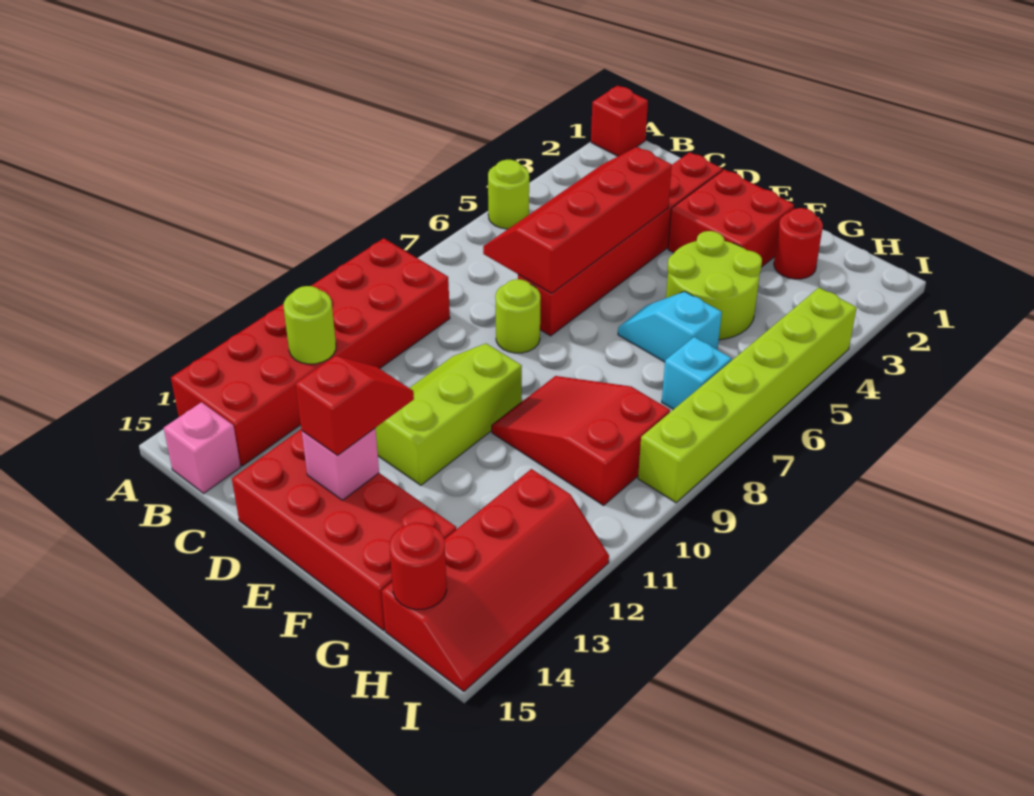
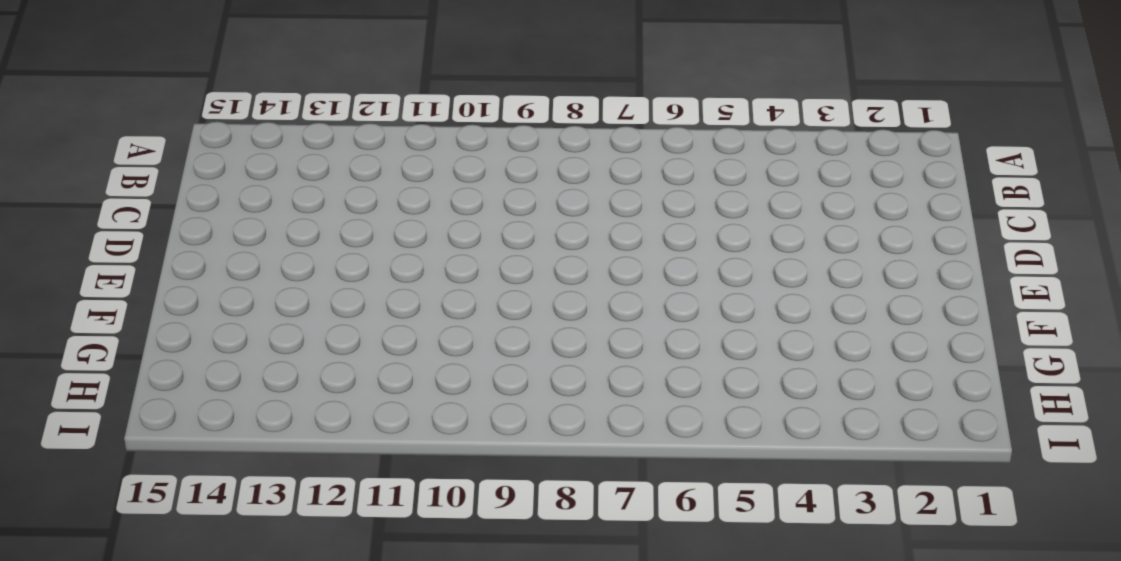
none -> red brick A1 level 1
none -> lime round brick A5 level 1
none -> red brick A9:B14 level 1

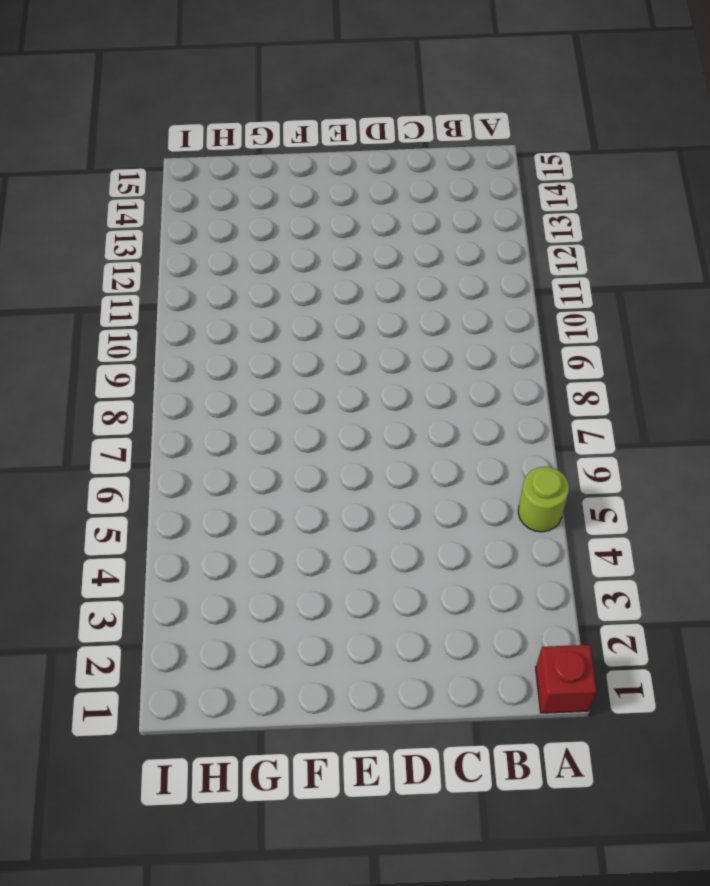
none -> red brick A9:B14 level 1
none -> pink brick B15 level 1
none -> red brick D2:D7 level 1

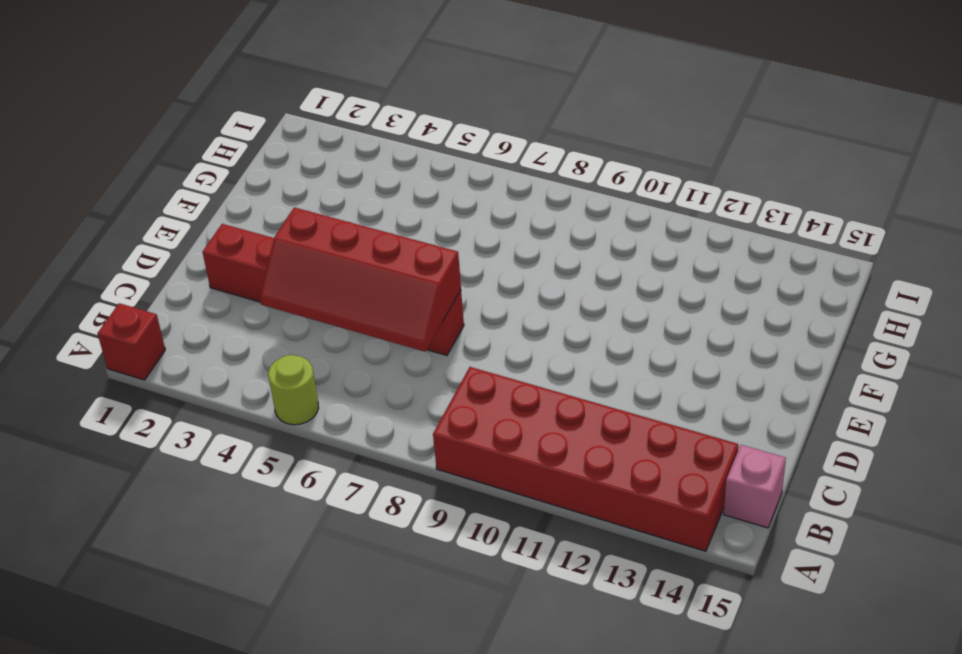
none -> lime round brick D8 level 1
none -> lime slope D10:E12 level 1 top E
none -> red brick D14:G15 level 1

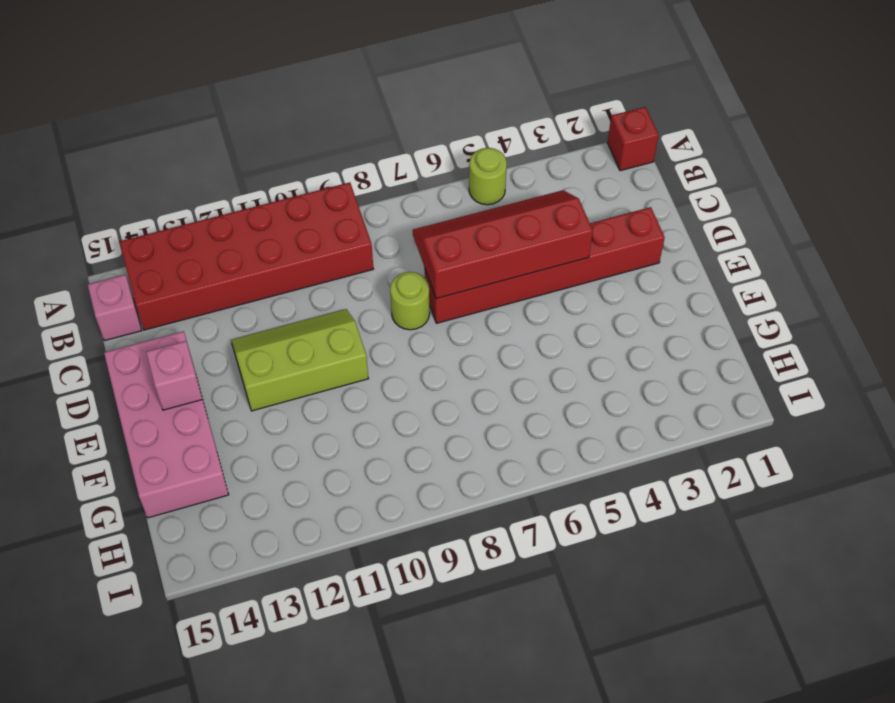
pink brick D14:G15 level 1 -> red brick D14:G15 level 1
none -> red brick E2:F3 level 1
none -> lime round brick F4:G5 level 1
none -> cyan slope F6:G6 level 1 top G

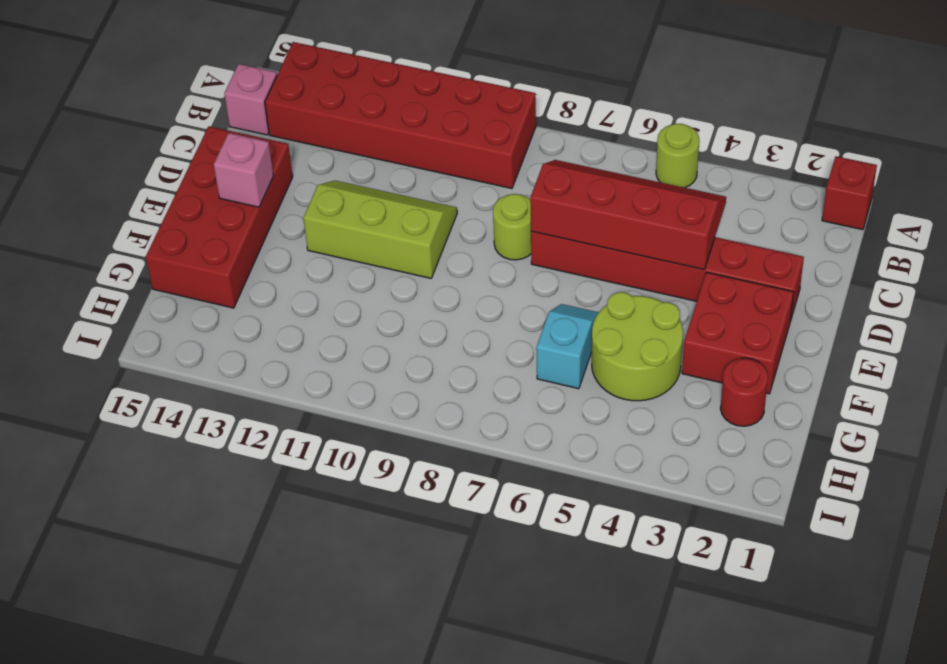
none -> red slope F9:H10 level 1 top H
none -> cyan brick H7 level 1
none -> red slope H12:I15 level 1 top H

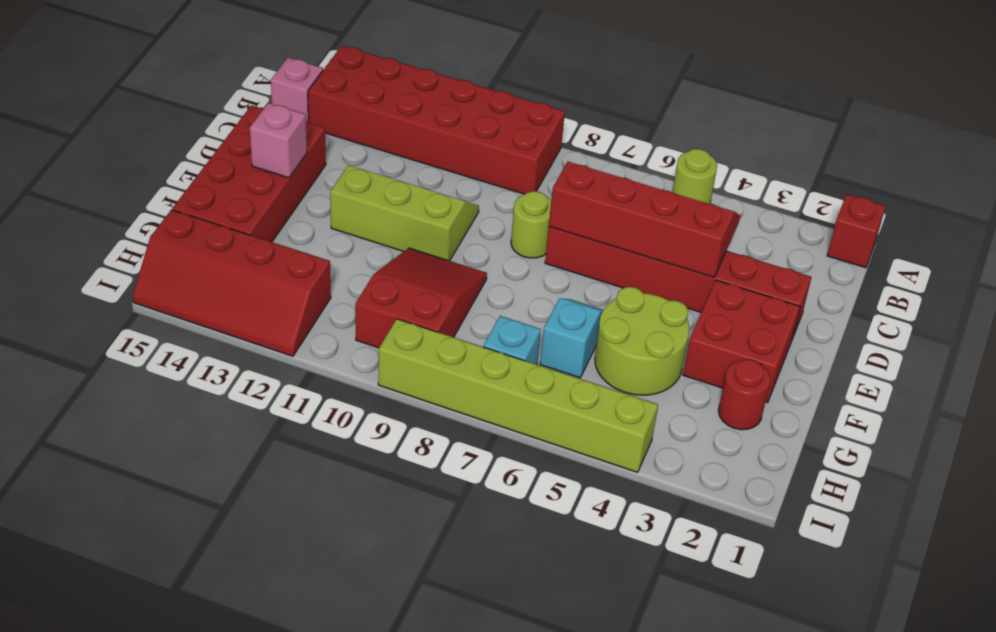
none -> lime round brick B12 level 2
none -> red round brick H15 level 2
none -> red slope E13:E14 level 3 top 14

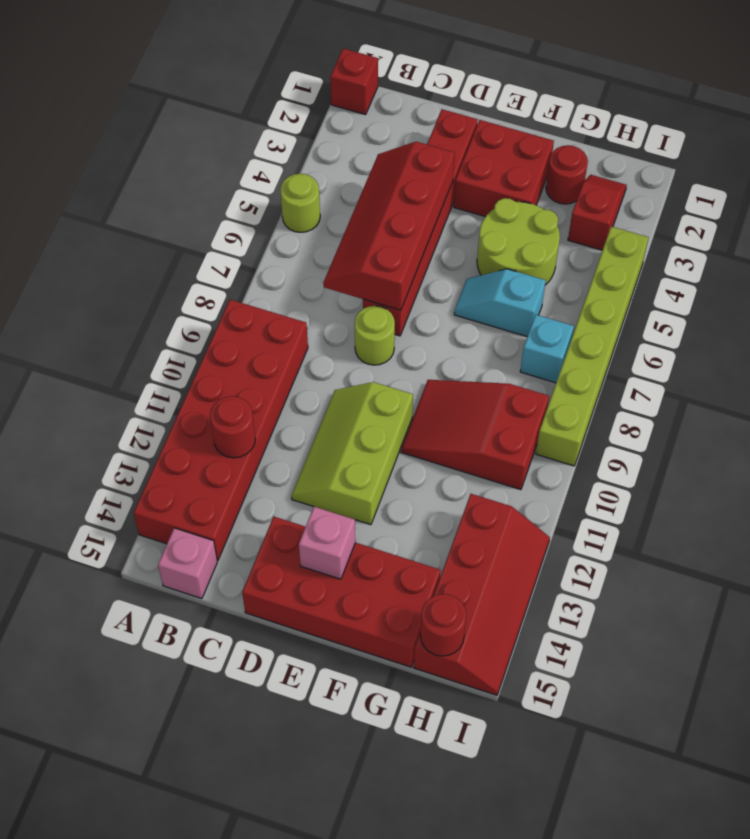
red round brick B12 level 2 -> lime round brick B12 level 2
red slope H2:H3 level 1 top 3 -> red slope E13:E14 level 3 top 14

